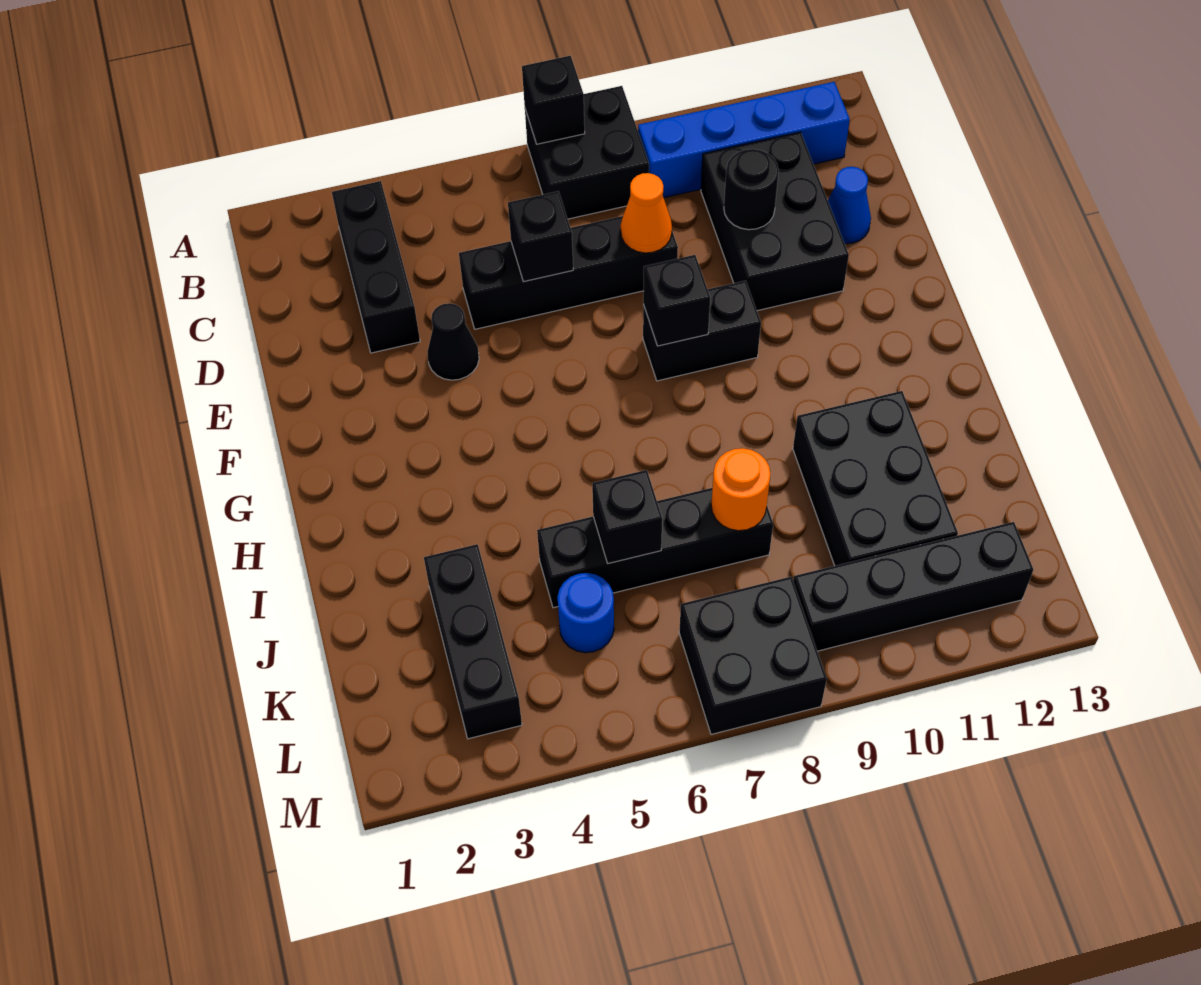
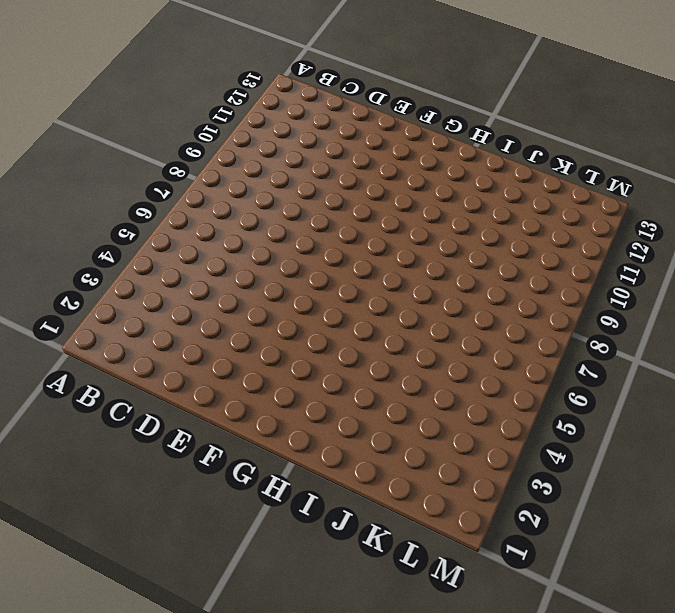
none -> black brick A7:B8 level 1
none -> black brick B3:D3 level 1
none -> blue brick B9:B12 level 1

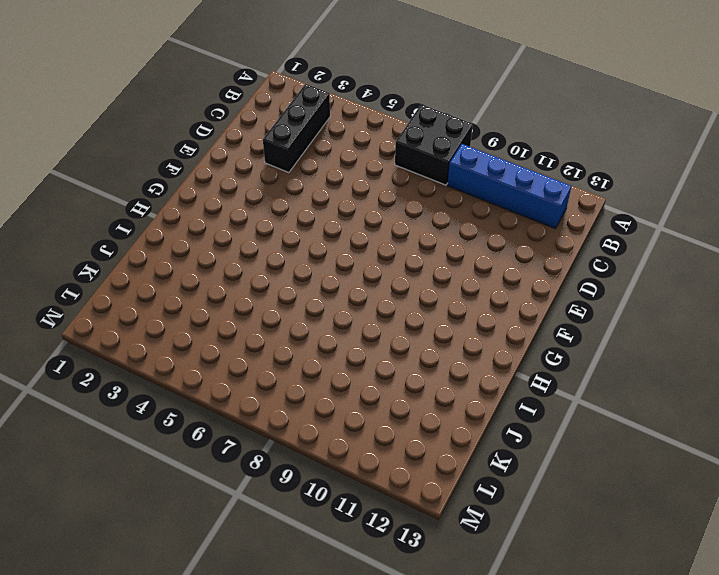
none -> black brick C10:E11 level 1
none -> black brick D5:D8 level 1
none -> blue cone D12 level 1

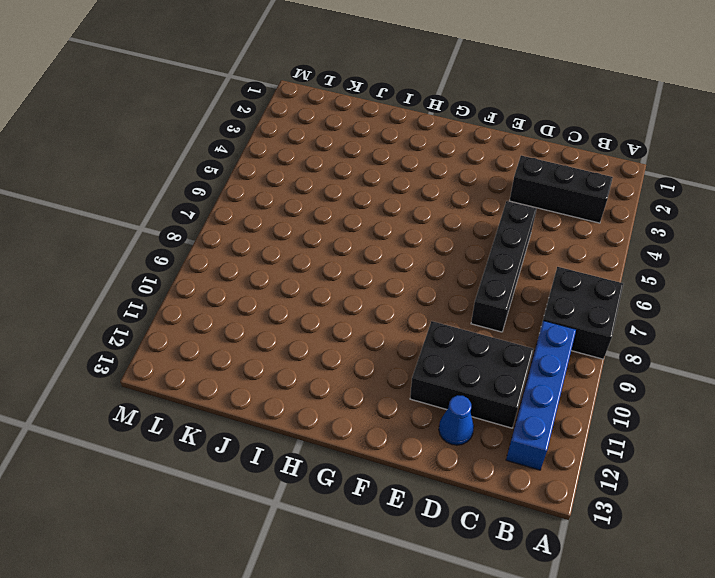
none -> black cone E4 level 1
none -> black brick F8:F9 level 1
none -> black brick I10:K11 level 1

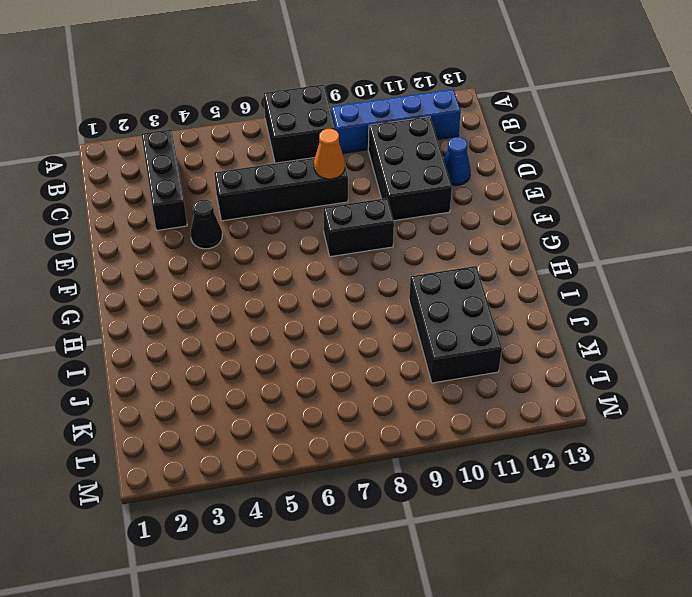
none -> black brick J3:L3 level 1
none -> black brick J5:J8 level 1
none -> blue round brick K5 level 1

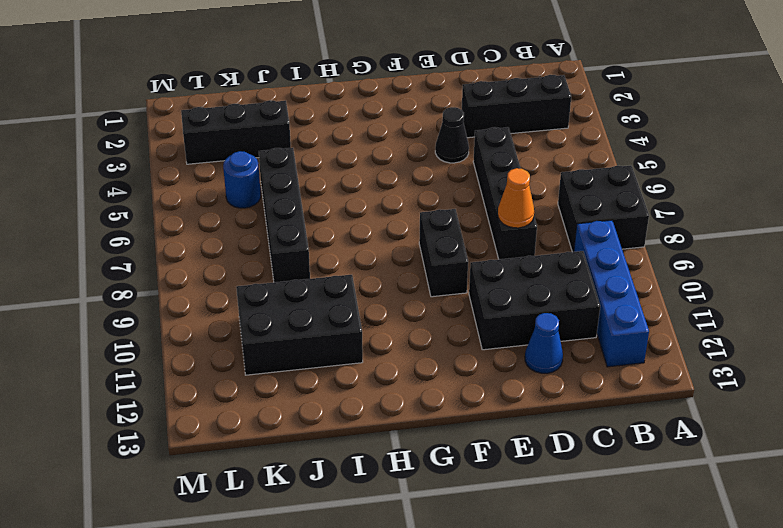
none -> black brick L7:M8 level 1
none -> black brick L9:L12 level 1
none -> black brick A7 level 2

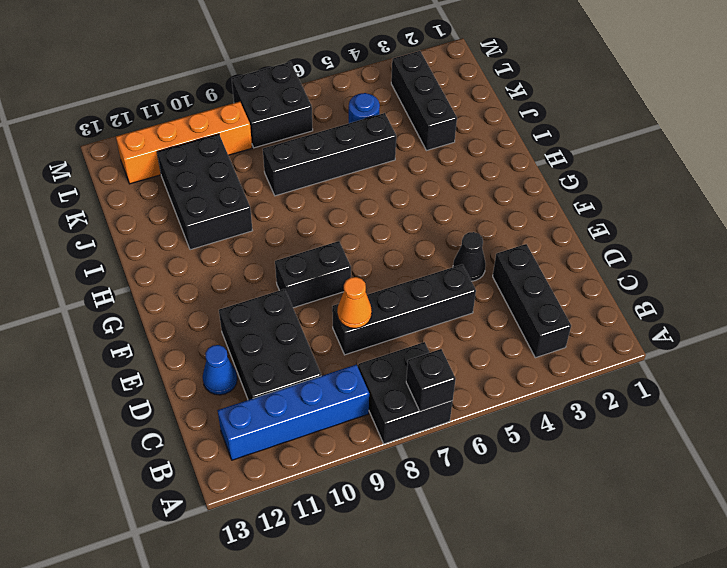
orange brick L9:L12 level 1 -> black brick L9:L12 level 1
none -> black brick D6 level 2
none -> black round brick D10 level 2
none -> black brick F8 level 2

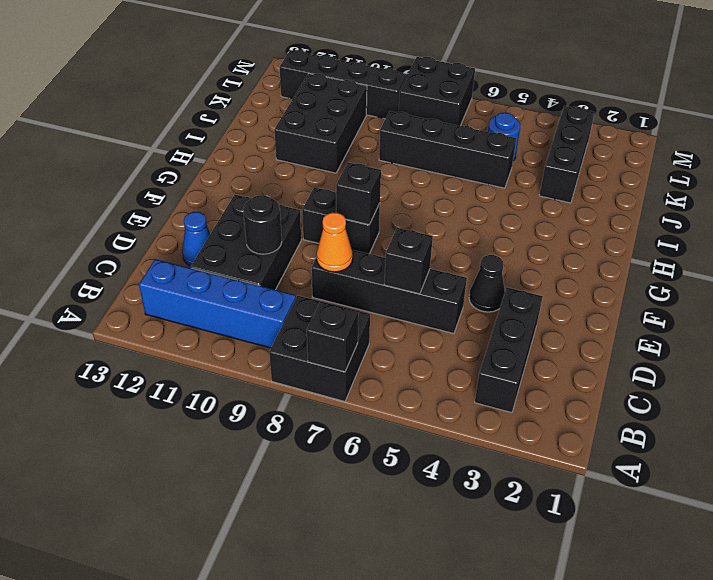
none -> black brick J6 level 2
none -> orange round brick J8 level 2

